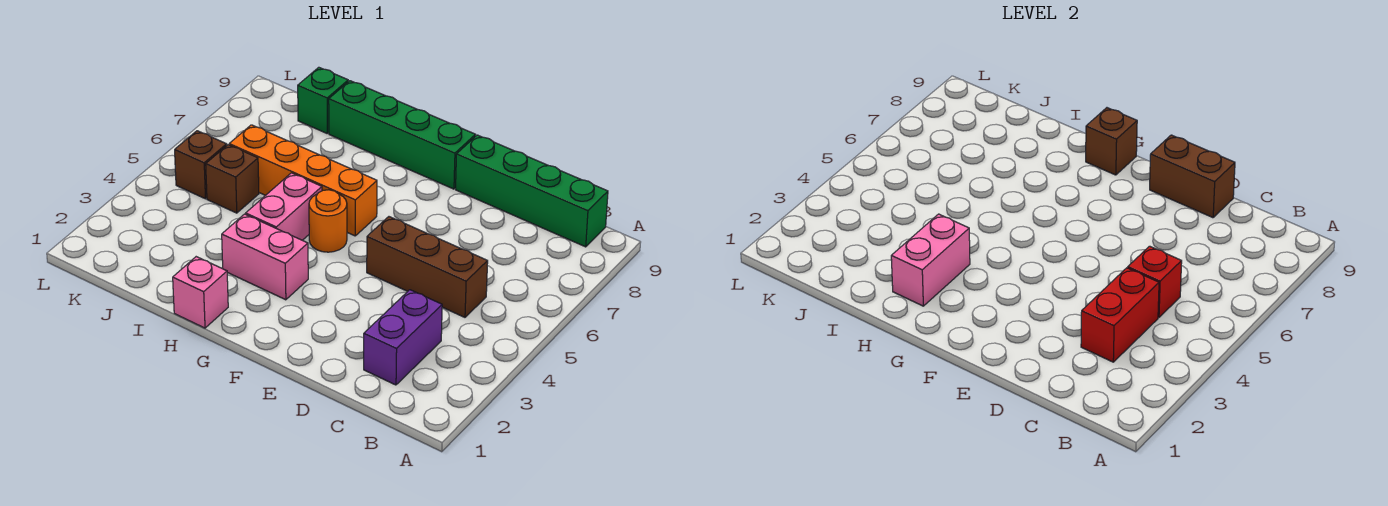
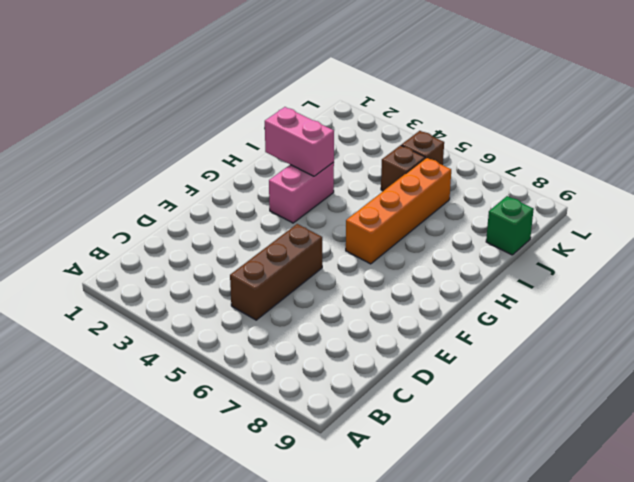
none -> green brick B9:E9 level 1
none -> purple brick C2:C3 level 1
none -> green brick F9:I9 level 1

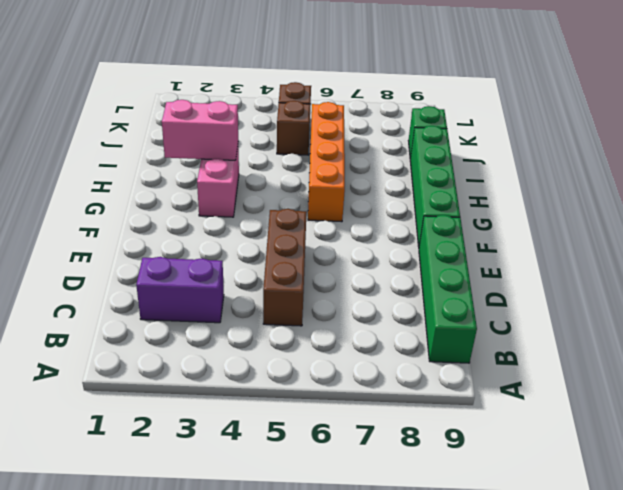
none -> orange round brick G5 level 1
none -> pink brick H1 level 1
none -> pink brick H4:H5 level 1

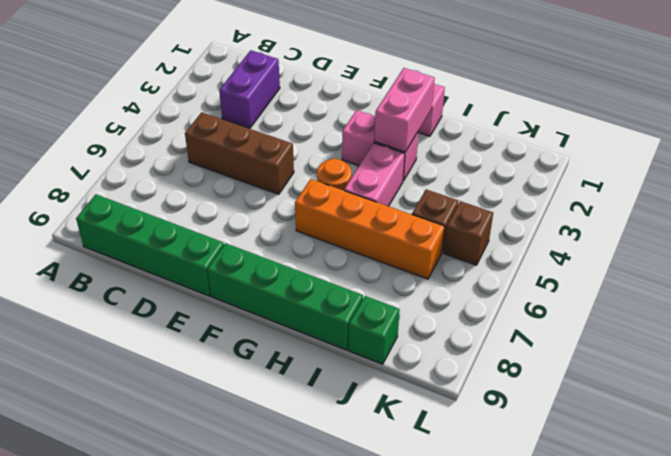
none -> red brick C3:C4 level 2
none -> red brick C5 level 2
none -> brown brick D9:E9 level 2

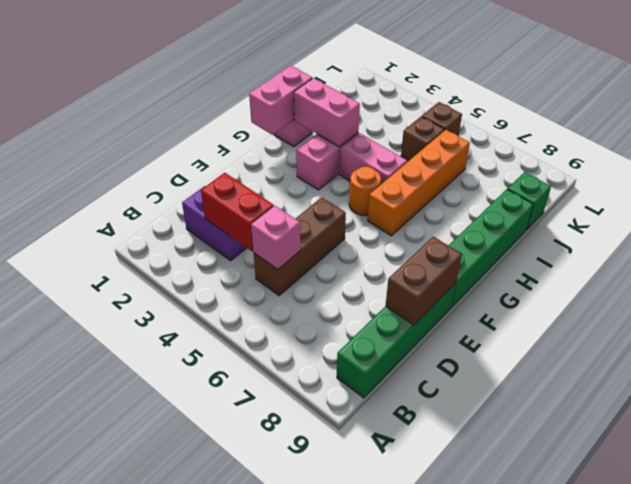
pink brick C5 level 2 -> red brick C5 level 2
pink brick G1:H1 level 2 -> none
none -> brown brick G9 level 2

